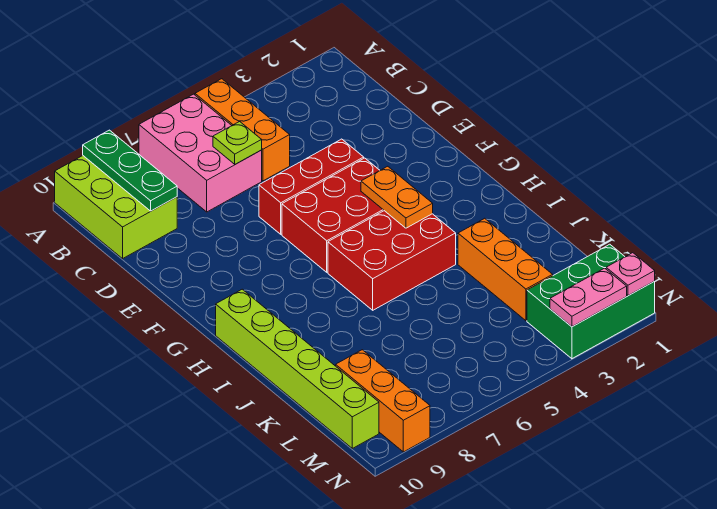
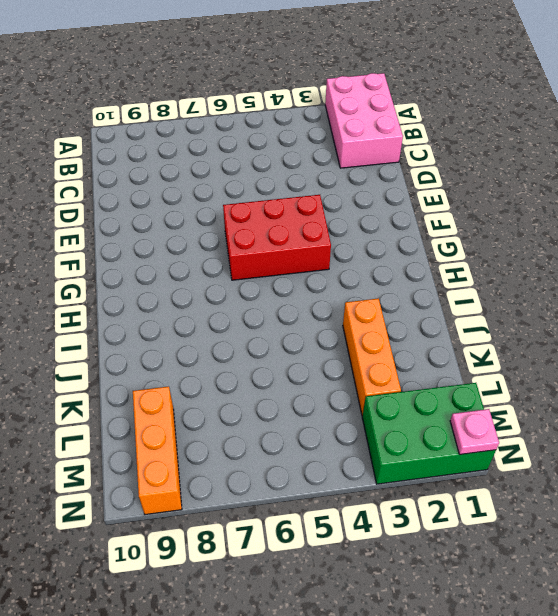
pink brick A1:C2 level 1 -> pink brick A6:C7 level 1
none -> orange brick A5:C5 level 1
none -> lime brick A9:C10 level 1
none -> red brick E4:E6 level 1

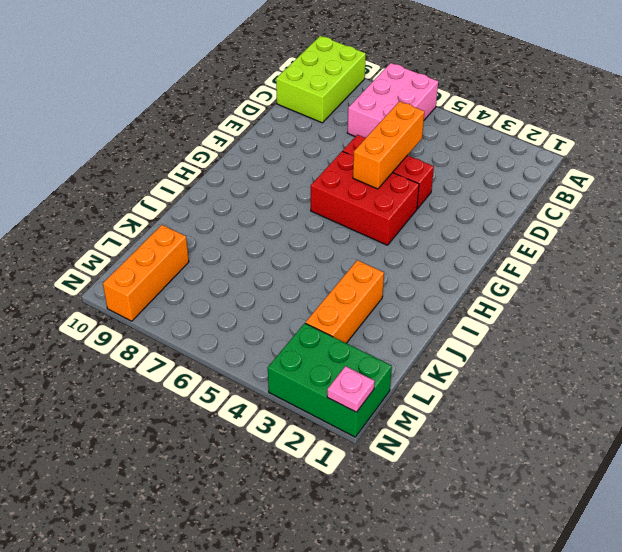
orange brick D5:F5 level 2 -> orange brick A5:C5 level 1
none -> red brick H4:I6 level 1
none -> lime brick H10:M10 level 1
none -> green plate A9:C9 level 2

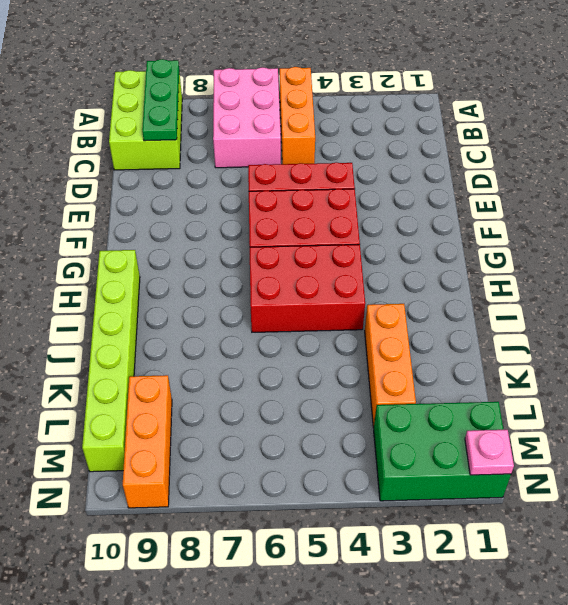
none -> lime plate C6 level 2
none -> orange plate G4:H4 level 2
none -> pink plate N2:N3 level 2

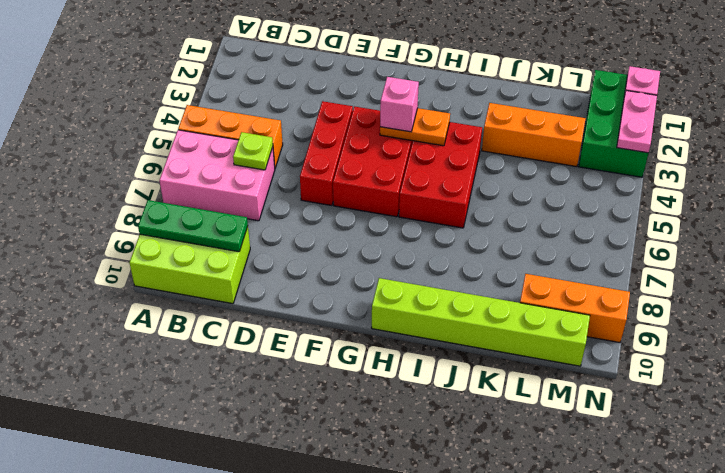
pink brick G4 level 3 -> none

